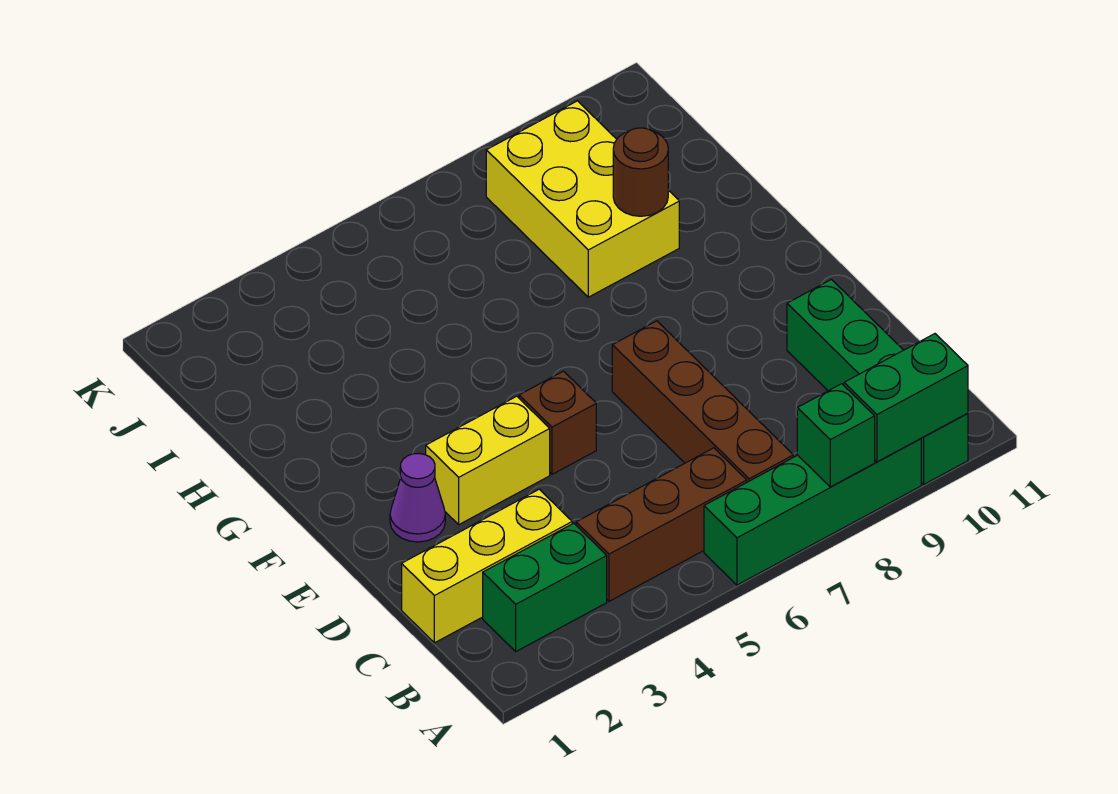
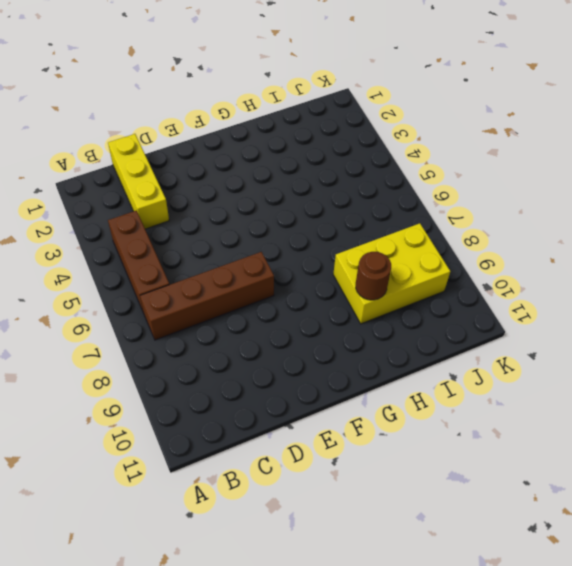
none -> green brick A6:A9 level 1
none -> green brick A10:D10 level 1
none -> green brick B2:B3 level 1

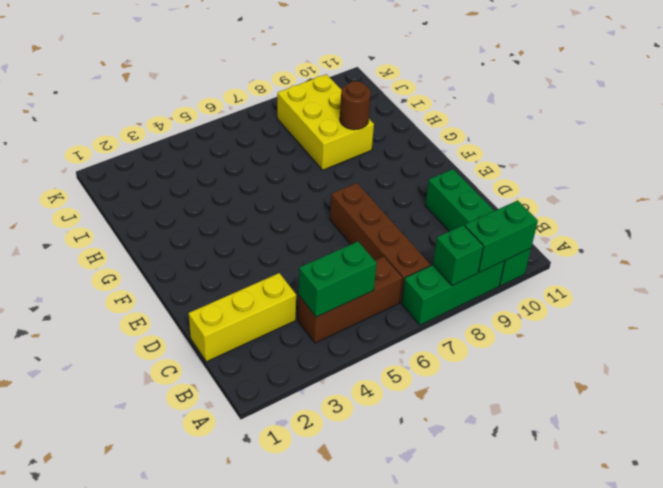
green brick A7:A9 level 1 -> green brick A6:A9 level 1
green brick B4:B5 level 2 -> green brick B2:B3 level 1
none -> purple cone E2 level 1
none -> yellow brick E3:E4 level 1
none -> brown brick E5 level 1

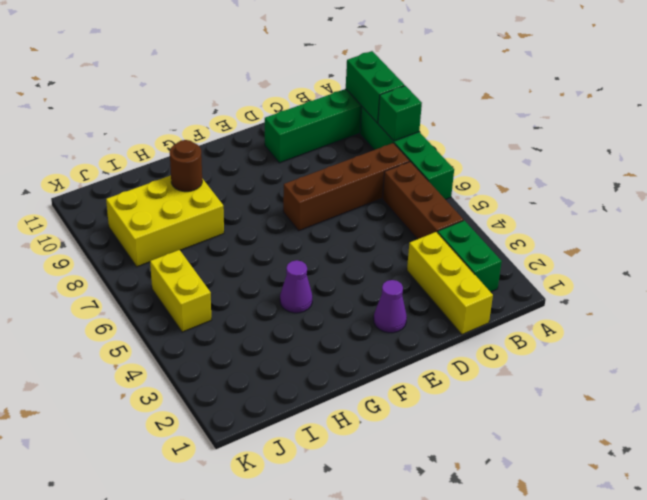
purple cone G4 level 1 -> none
yellow brick J5:J6 level 1 -> yellow brick E3:E4 level 1
none -> brown brick E5 level 1

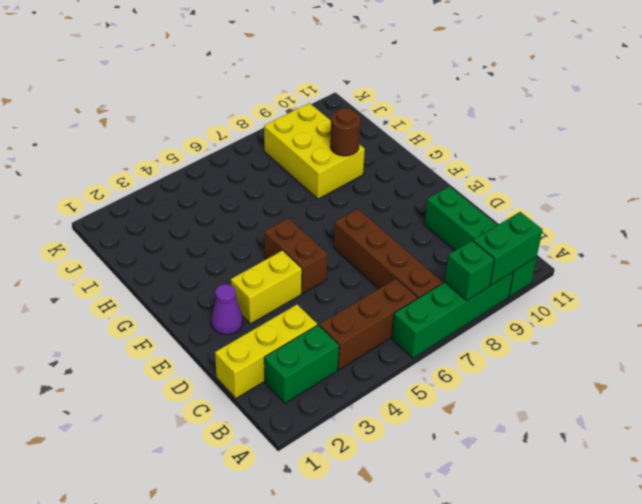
brown brick E5:F5 level 1 -> brown brick E5 level 1

